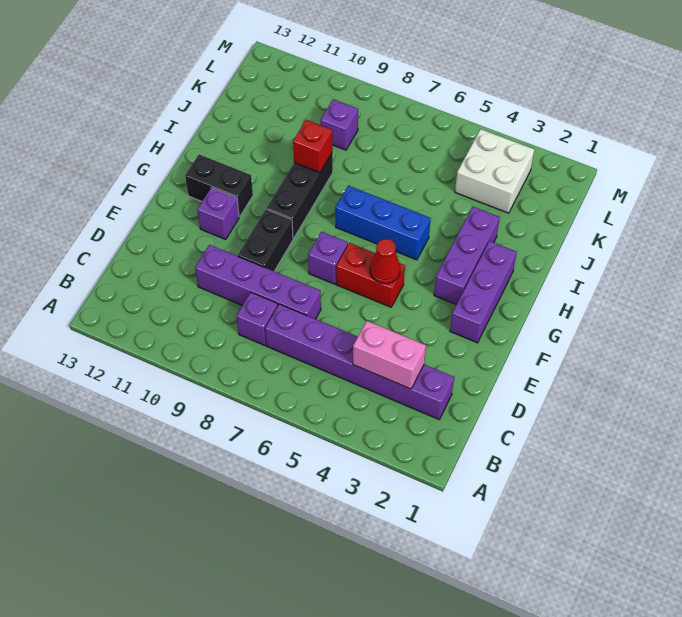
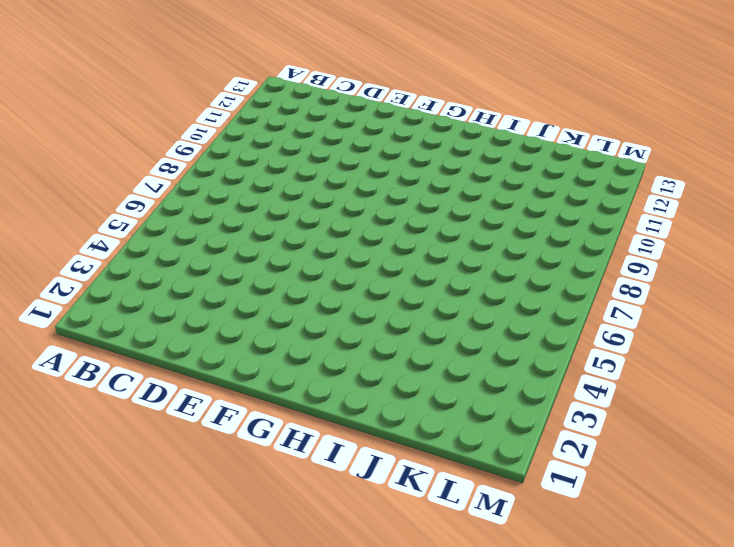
none -> purple brick C2:C7 level 1
none -> purple brick C8 level 1
none -> purple brick D7:D10 level 1

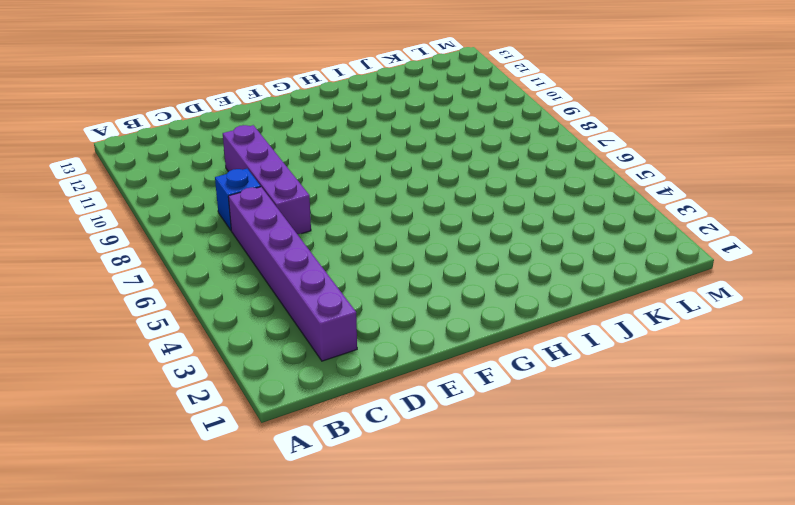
blue brick C8 level 1 -> purple brick C8 level 1
none -> black brick E9:F9 level 1
none -> purple brick F2:H2 level 1
none -> red brick F5:F6 level 1

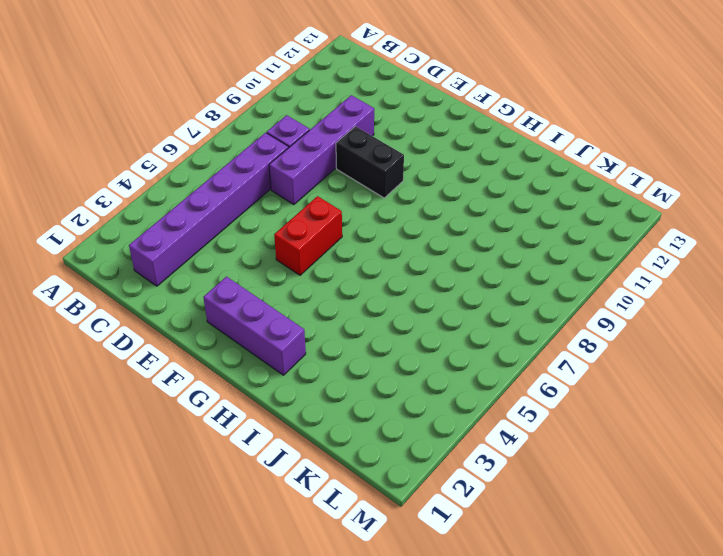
none -> purple brick F7 level 1
none -> purple brick F11 level 1
none -> purple brick G3:I3 level 1

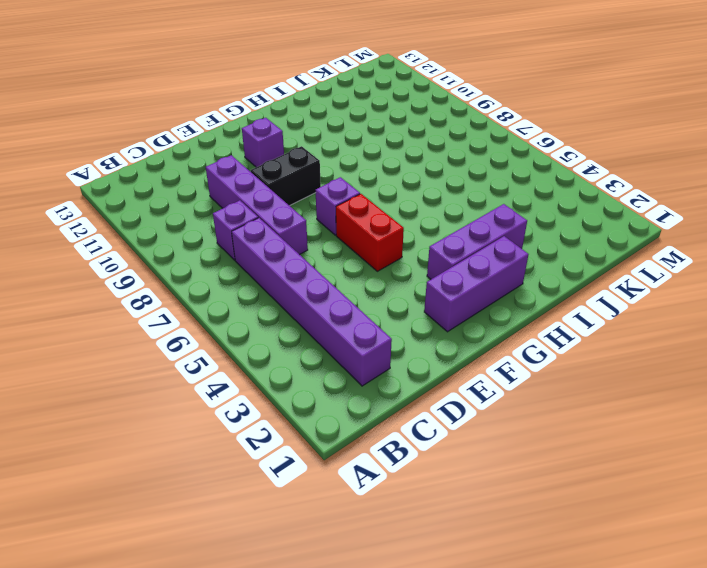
none -> black brick G9:I9 level 1
none -> black brick G11:G12 level 1
none -> blue brick H5:H7 level 1

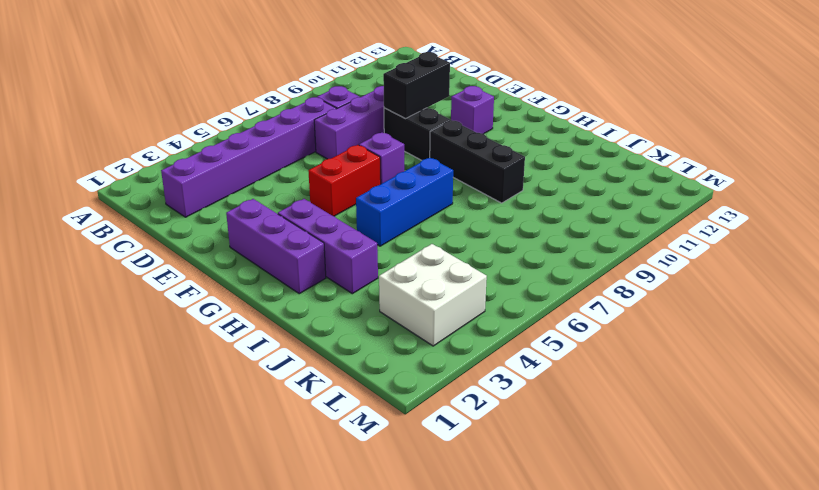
black brick E9:E10 level 2 -> black brick G11:G12 level 1
none -> purple brick K9 level 1
none -> pink brick C3:C4 level 2
none -> red cone F5 level 2

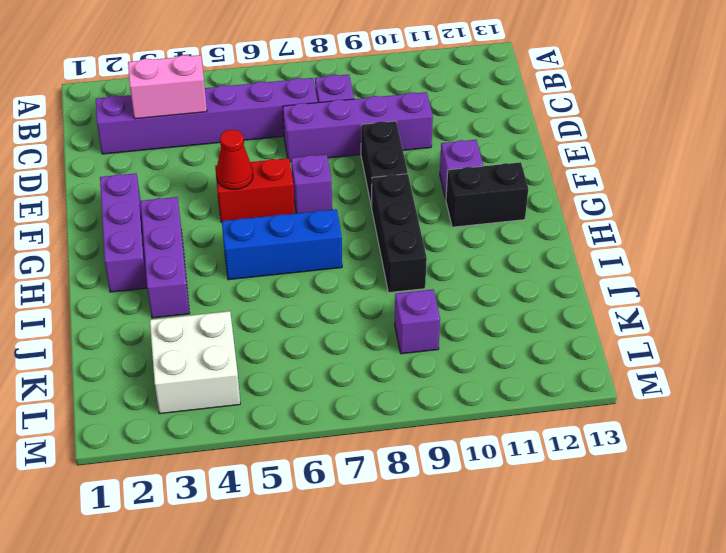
none -> red brick I9 level 2

